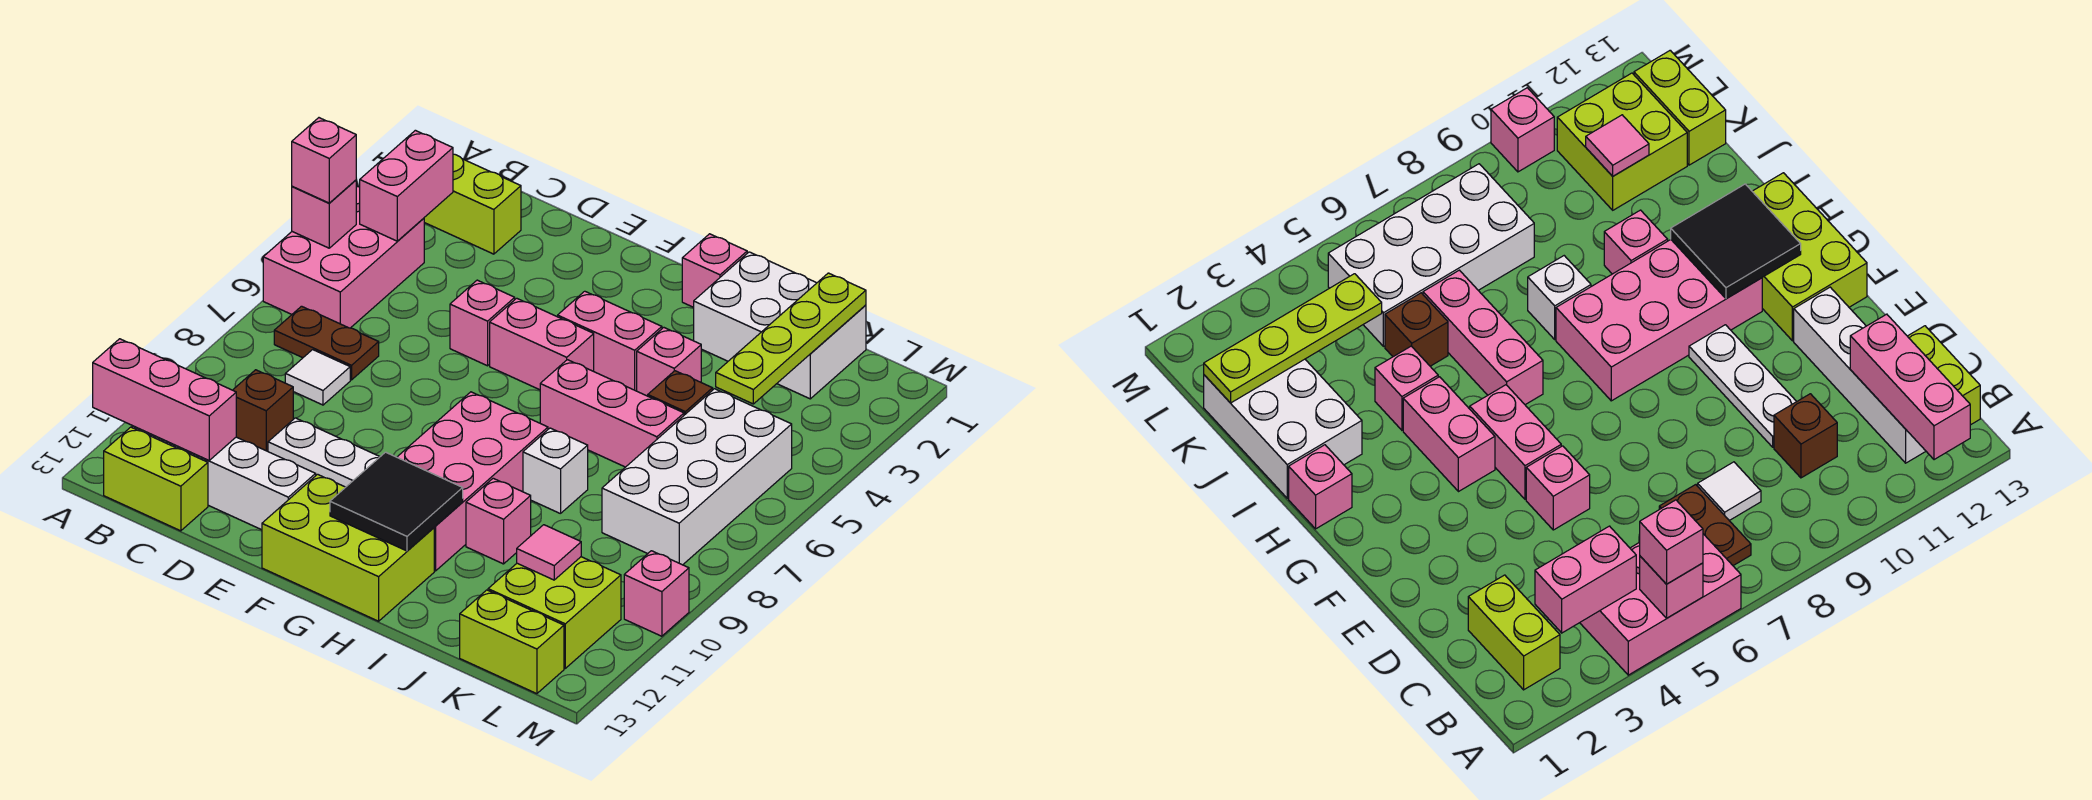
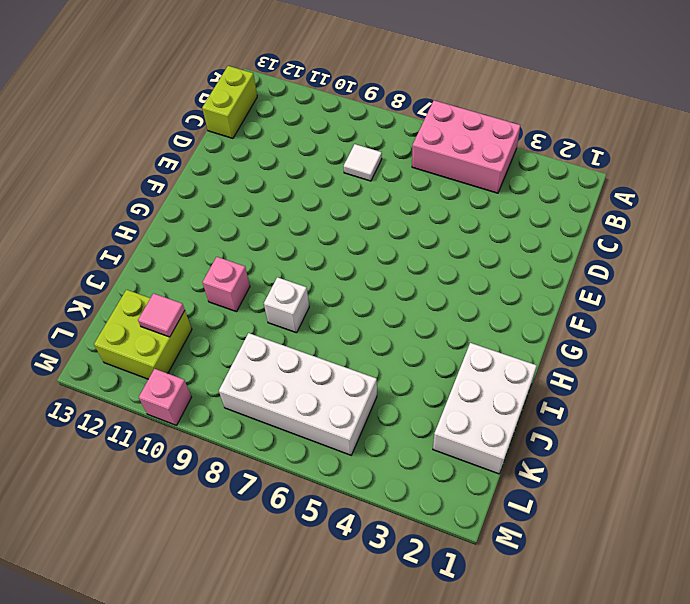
none -> lime brick B2:C2 level 1
none -> brown plate B7:C7 level 1
none -> white brick B12:E12 level 1
none -> brown brick C10 level 1

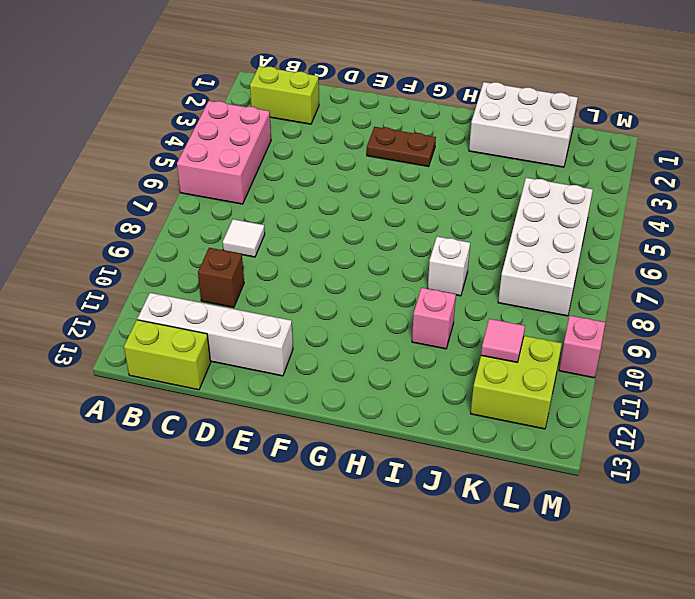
brown plate F3:G3 level 1 -> brown plate B7:C7 level 1
none -> white plate D10:F10 level 1
none -> pink brick E5 level 1
none -> pink brick F5:G5 level 1
none -> lime brick F12:H13 level 1

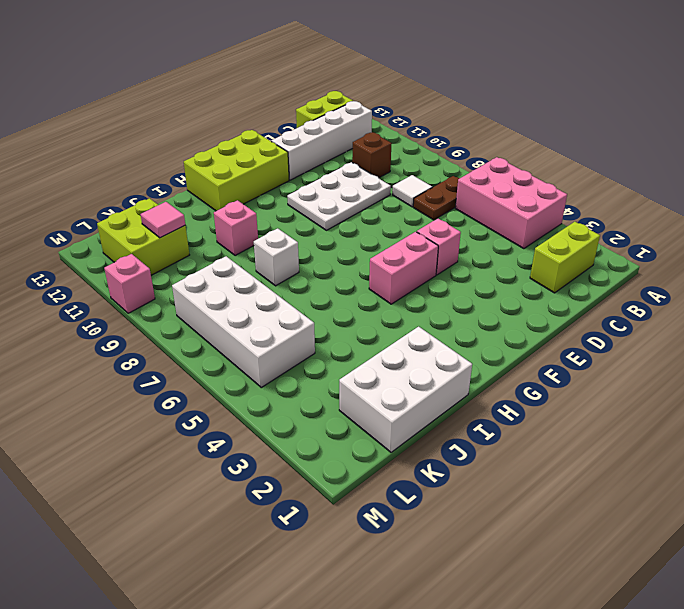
white plate D9:F10 level 1 -> white plate D10:F10 level 1
none -> pink brick G4:H4 level 1
none -> pink brick G8:H11 level 1
none -> pink brick H1 level 1
none -> pink brick H6:J6 level 1

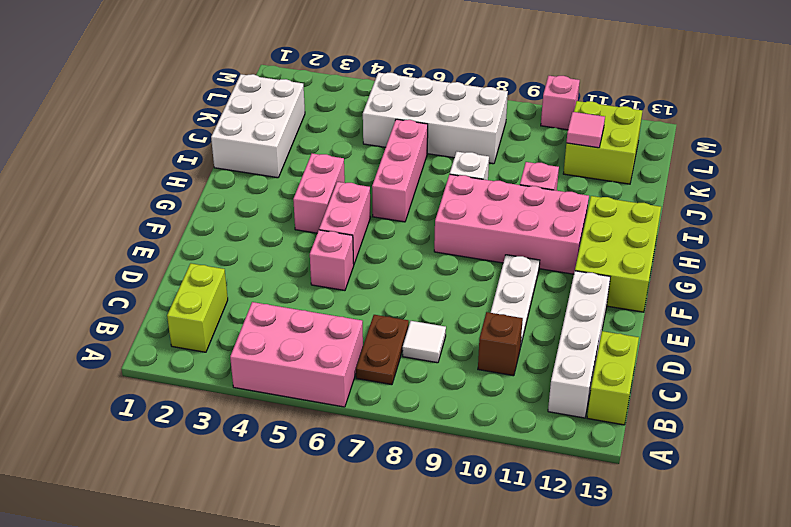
none -> pink brick H1 level 1
none -> pink brick I4 level 1
none -> brown brick J5 level 1
none -> lime brick K13:L13 level 1

